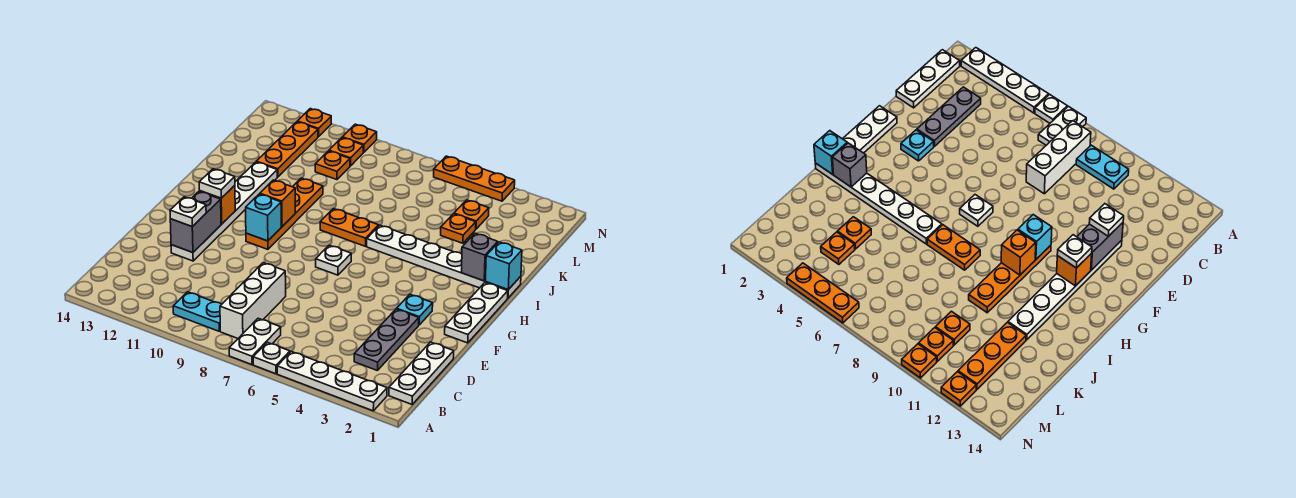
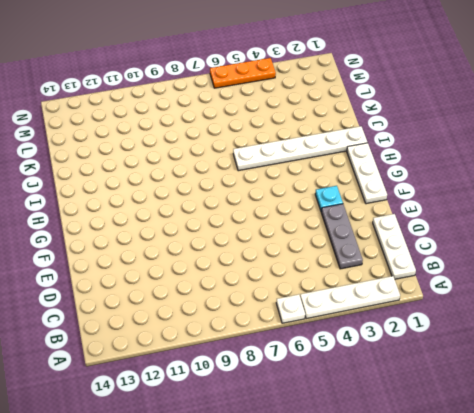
none -> white plate A7:B7 level 1
none -> white brick B8:D8 level 1
none -> cyan plate B9:B10 level 1
none -> white plate E12:J12 level 1

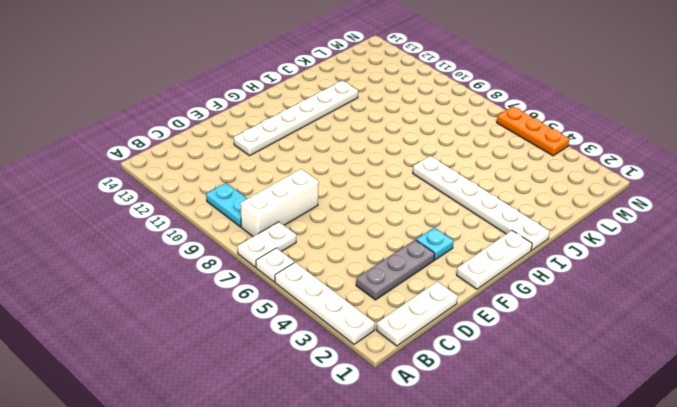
none -> white plate G7 level 1
none -> orange plate G10:J10 level 1
none -> orange plate I7:I8 level 1
none -> orange plate K4 level 1

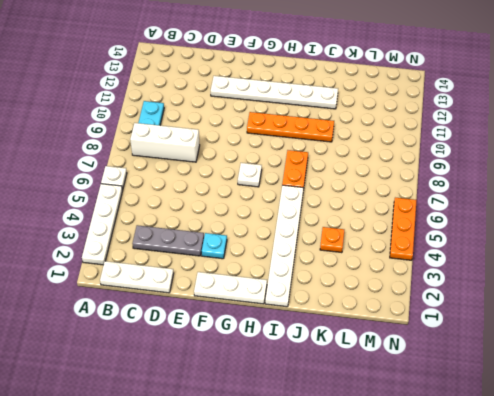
none -> white plate A7:B7 level 1
none -> orange plate K12:M12 level 1
none -> orange plate L4 level 1
none -> orange plate L10 level 1

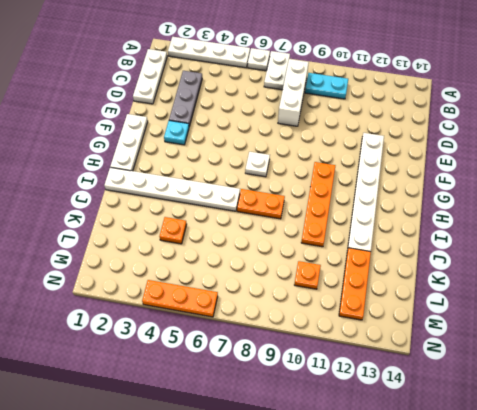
none -> orange plate L4 level 1
none -> orange plate M10 level 1
none -> orange plate N10 level 1
none -> orange plate N12 level 1

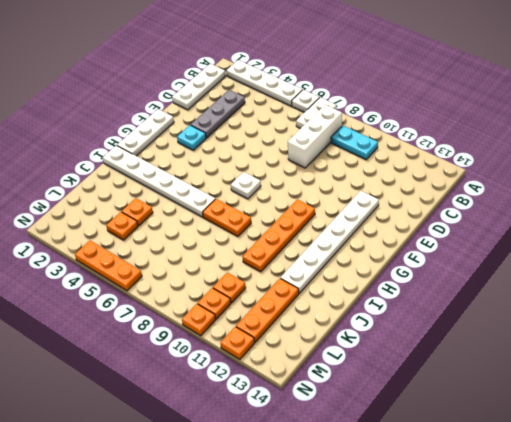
none -> grey brick E12:F12 level 2
none -> cyan brick G10 level 2
none -> orange brick G12 level 2
none -> orange brick H10 level 2

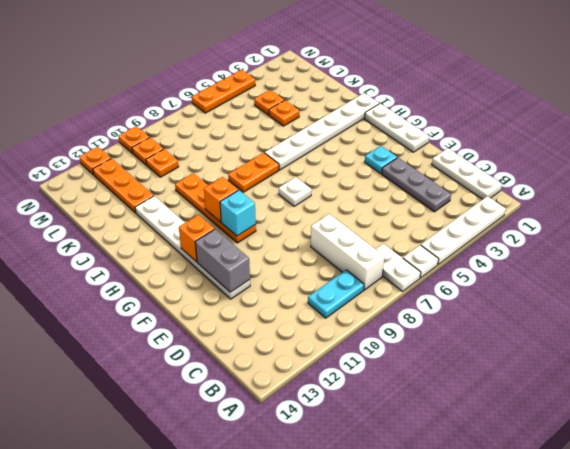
none -> cyan brick I1 level 2
none -> grey brick I2 level 2
none -> white plate E12 level 3
none -> white plate G12 level 3

